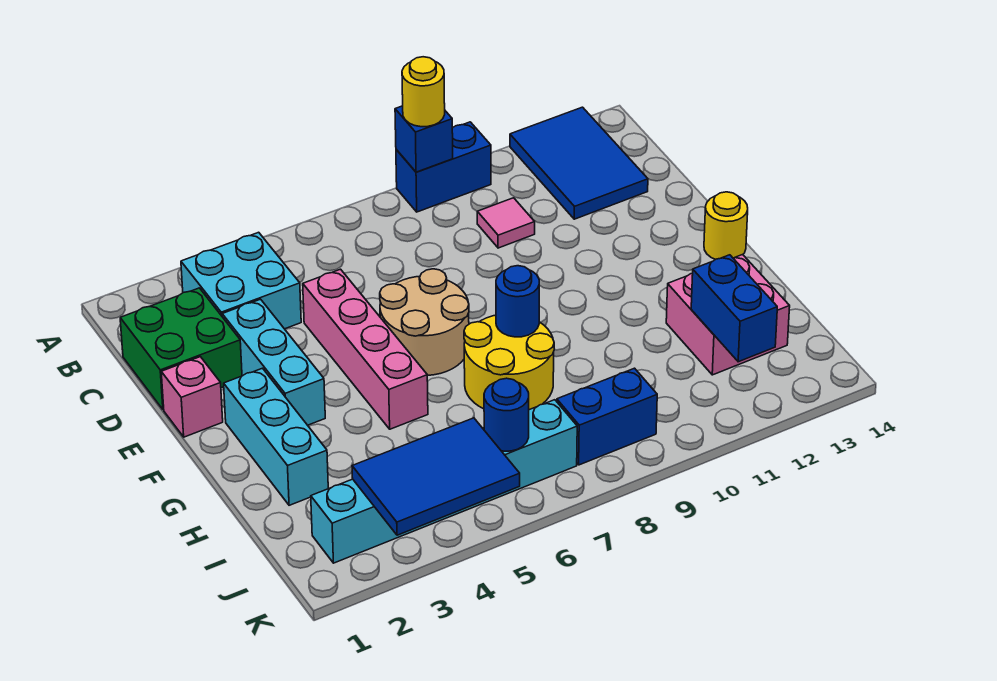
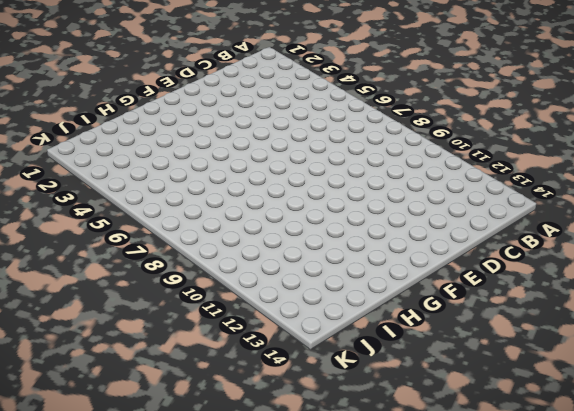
none -> blue brick A9:A10 level 1
none -> blue tile A12:C13 level 1
none -> cyan brick B3:C4 level 1

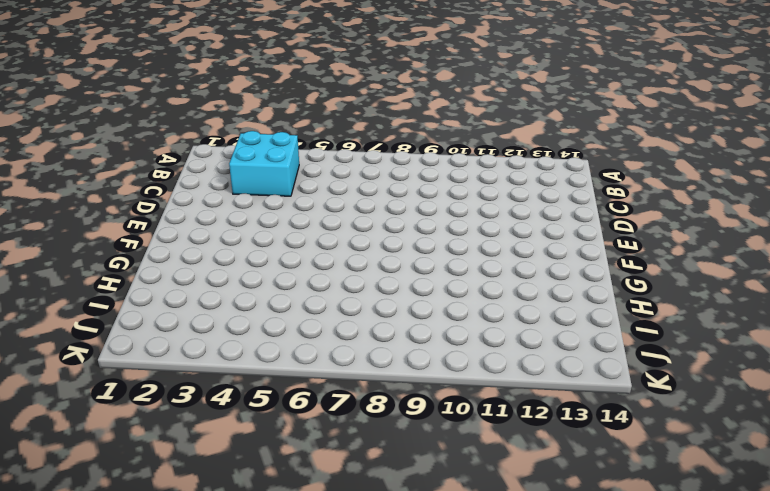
none -> blue brick A9:A10 level 1
none -> blue tile A12:C13 level 1
none -> green brick C1:D2 level 1

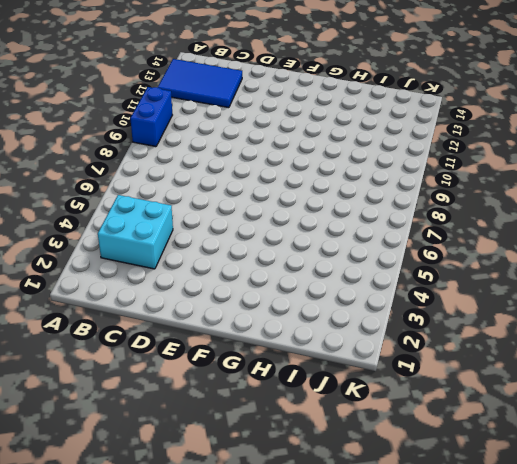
none -> green brick C1:D2 level 1
none -> pink tile C10 level 1
none -> cyan brick D3:F3 level 1

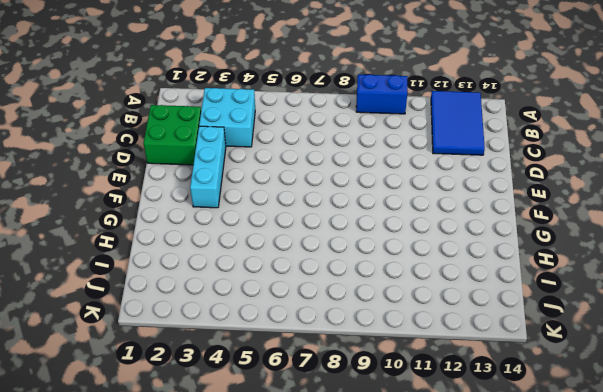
none -> pink tile C10 level 1
none -> pink brick D5:G5 level 1
none -> pink brick E1 level 1

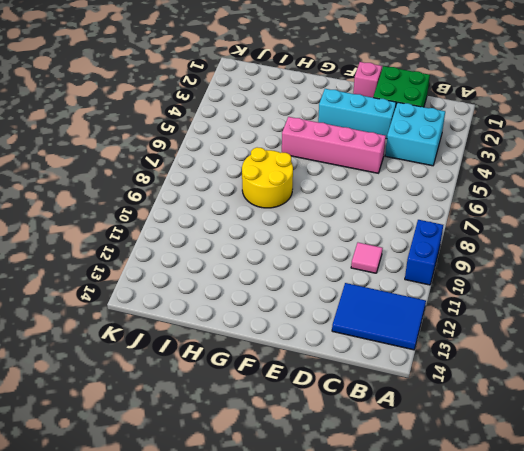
none -> tan round brick E6:F7 level 1
none -> cyan brick F2:H2 level 1
none -> yellow round brick F14 level 1

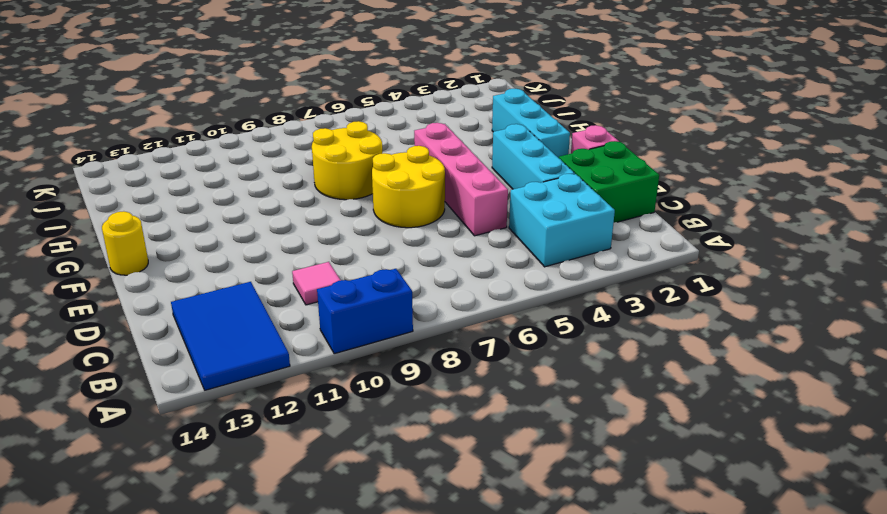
yellow round brick E6:F7 level 1 -> tan round brick E6:F7 level 1
none -> pink brick H12:I13 level 1
none -> cyan brick J2:J7 level 1
none -> blue brick J8:J9 level 1

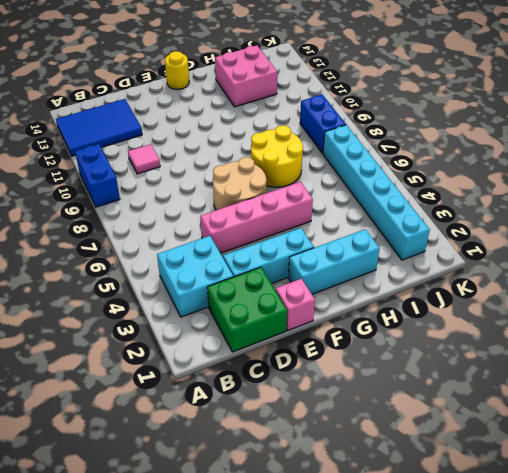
none -> blue brick A9 level 2
none -> blue round brick G8 level 2
none -> blue brick I12:J12 level 2

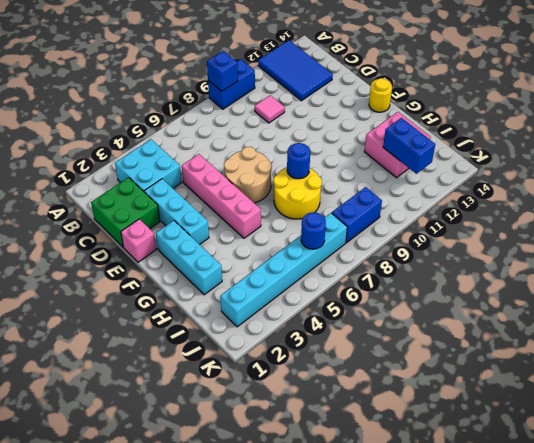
none -> blue tile J3:K5 level 2
none -> yellow round brick A9 level 3

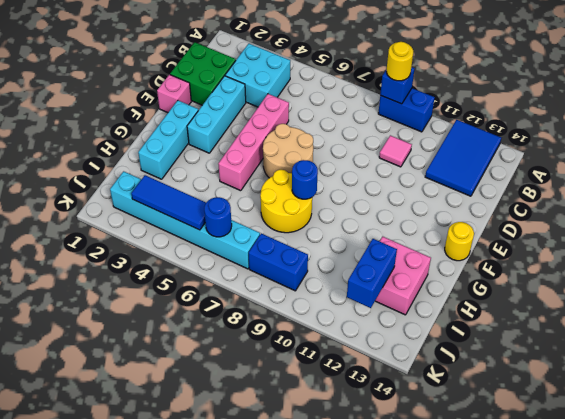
blue tile J3:J5 level 2 -> blue tile J3:K5 level 2

